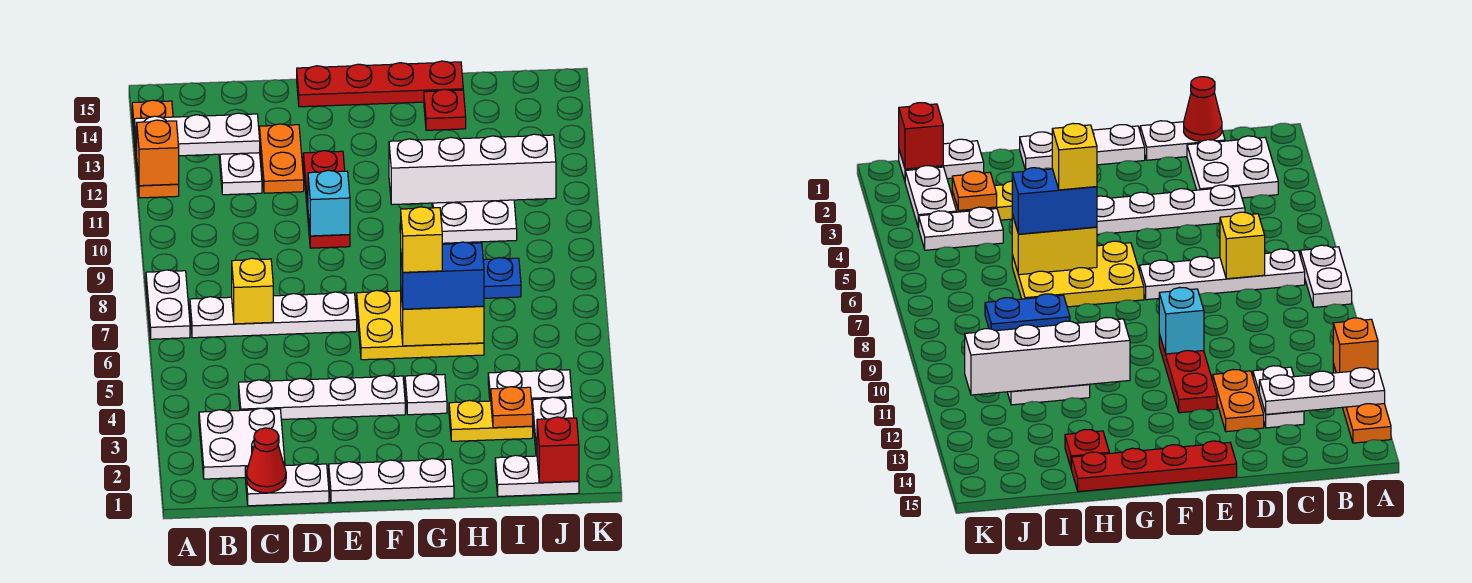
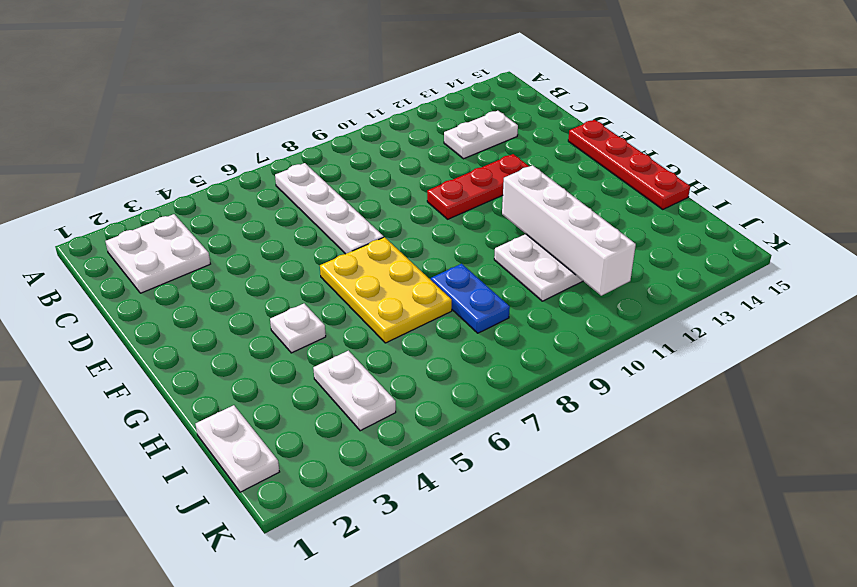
none -> white plate A7:A8 level 1
none -> orange plate A12:A14 level 1
none -> white plate C1:D1 level 1
none -> white plate C4:F4 level 1

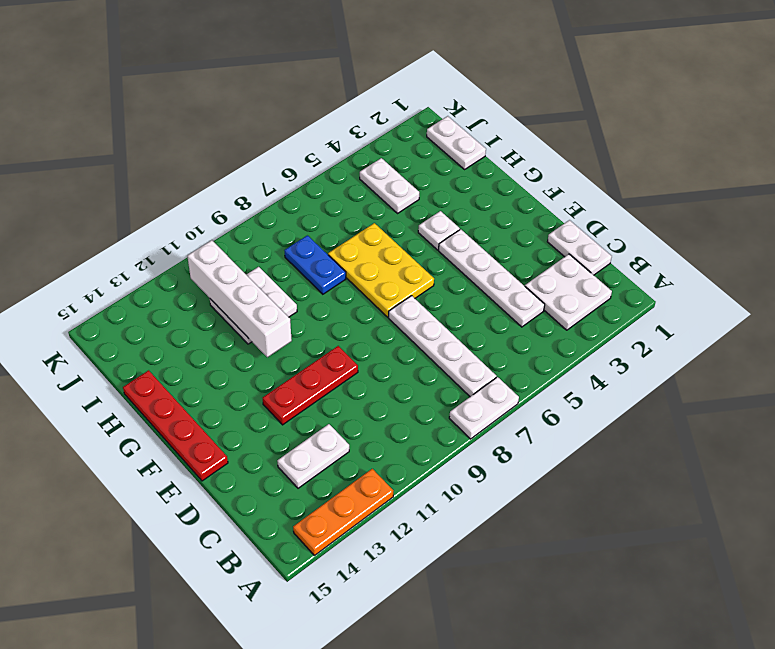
none -> orange plate D12:D13 level 1
none -> white plate E1:G1 level 1
none -> yellow plate H3:I3 level 1
none -> red plate H14 level 1

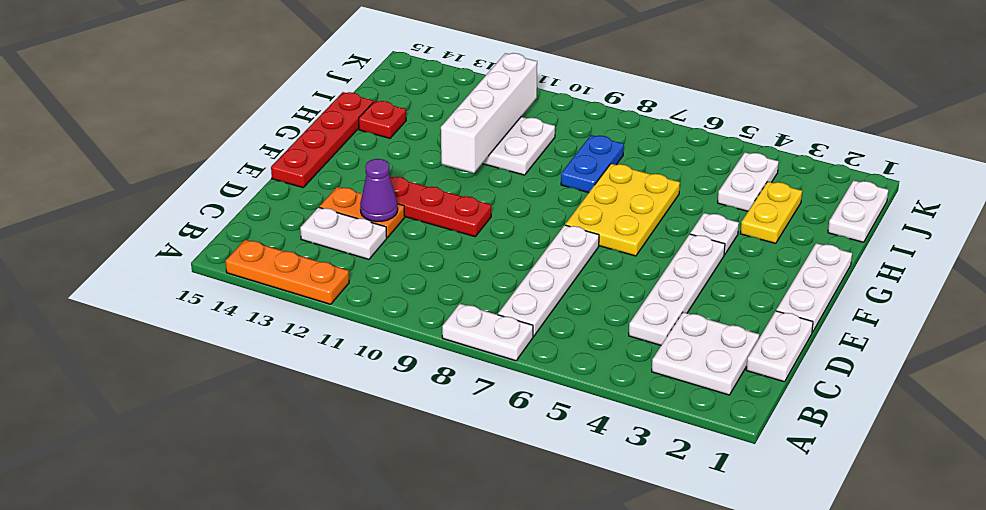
purple cone D12 level 2 -> none
none -> white plate J2:J3 level 1
none -> orange brick A12 level 2
none -> white plate A13:C13 level 2
none -> red cone C1 level 2

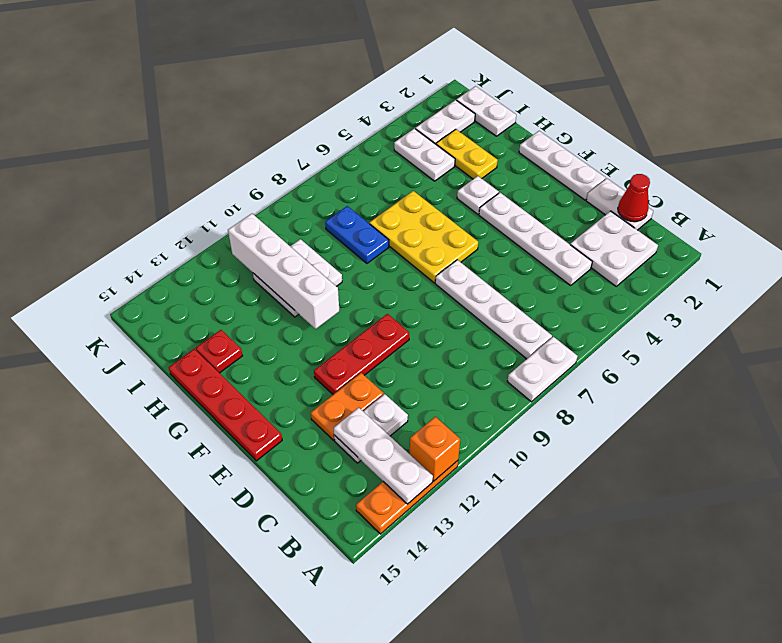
none -> yellow brick C7 level 2
none -> cyan brick E10 level 2
none -> yellow brick G6:H6 level 2
none -> orange plate I3 level 2

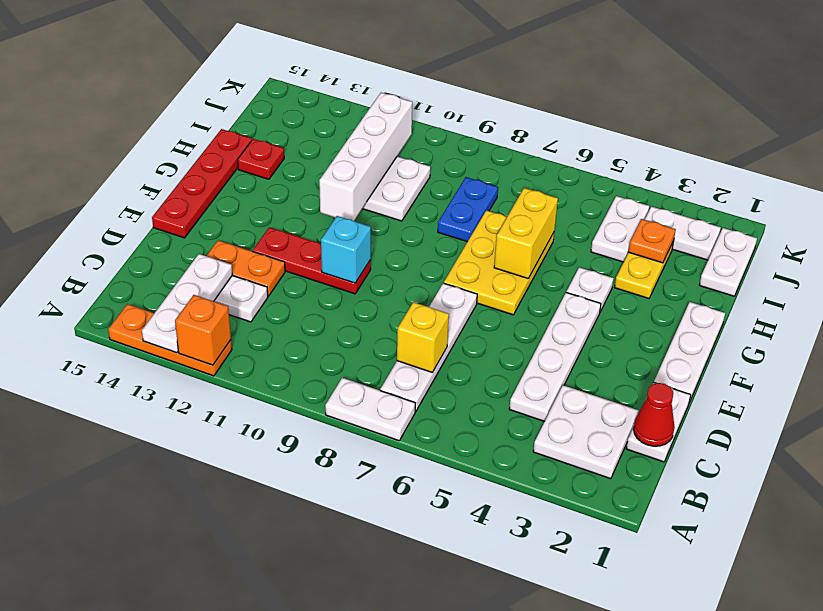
none -> red brick J1 level 2
none -> blue brick G6:H6 level 3
none -> yellow brick G6 level 4

